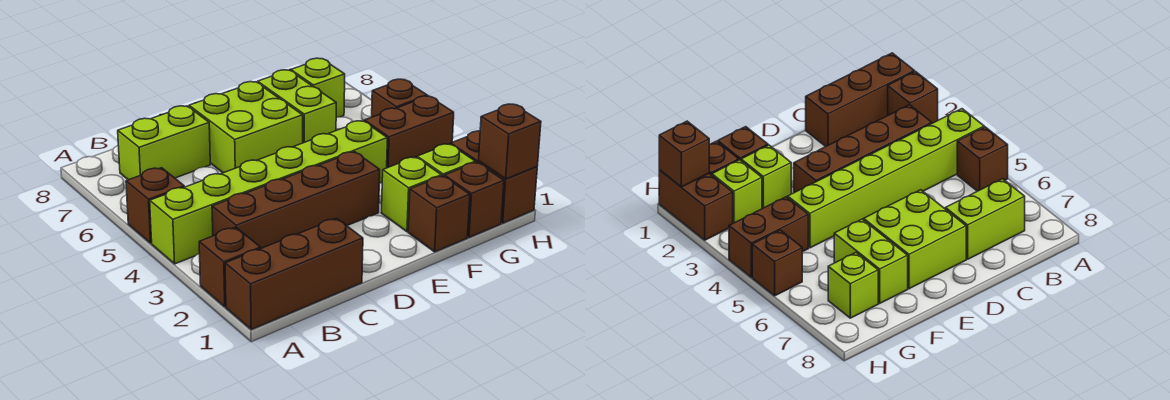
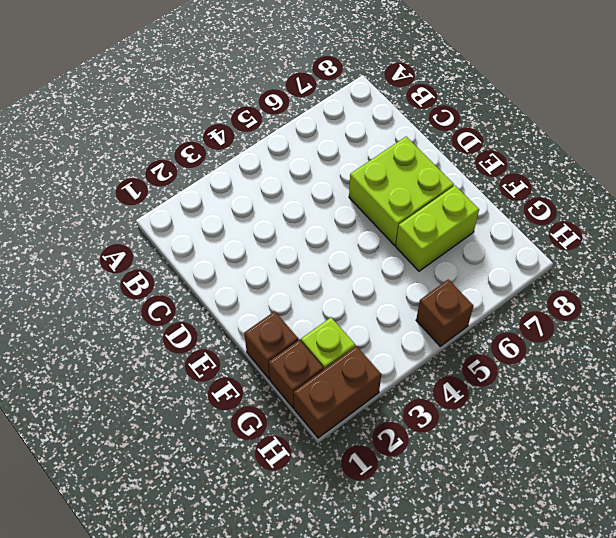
none -> brown brick A1:C1 level 1
none -> brown brick A2 level 1
none -> lime brick A4:F4 level 1

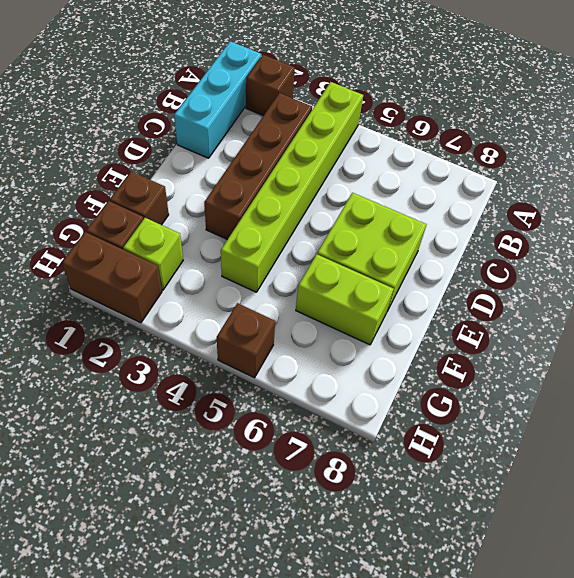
cyan brick A1:C1 level 1 -> brown brick A1:C1 level 1
none -> brown brick A5 level 1
none -> lime brick B7:C7 level 1
none -> lime brick F2 level 1

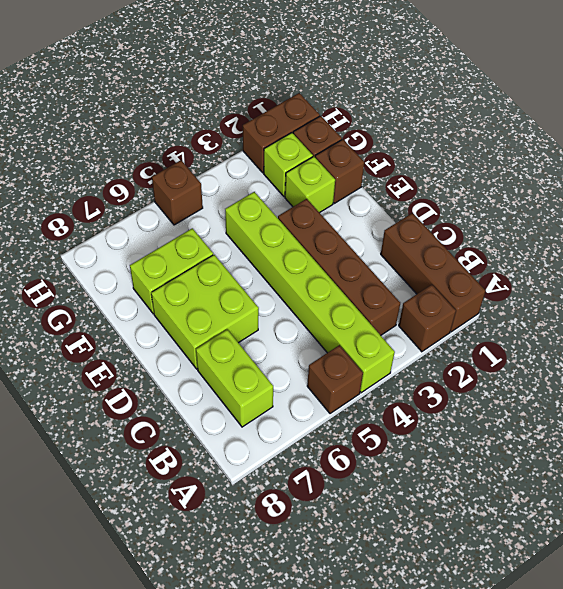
none -> brown brick G4:H4 level 1
none -> lime brick G7 level 1
none -> brown brick H1 level 2

